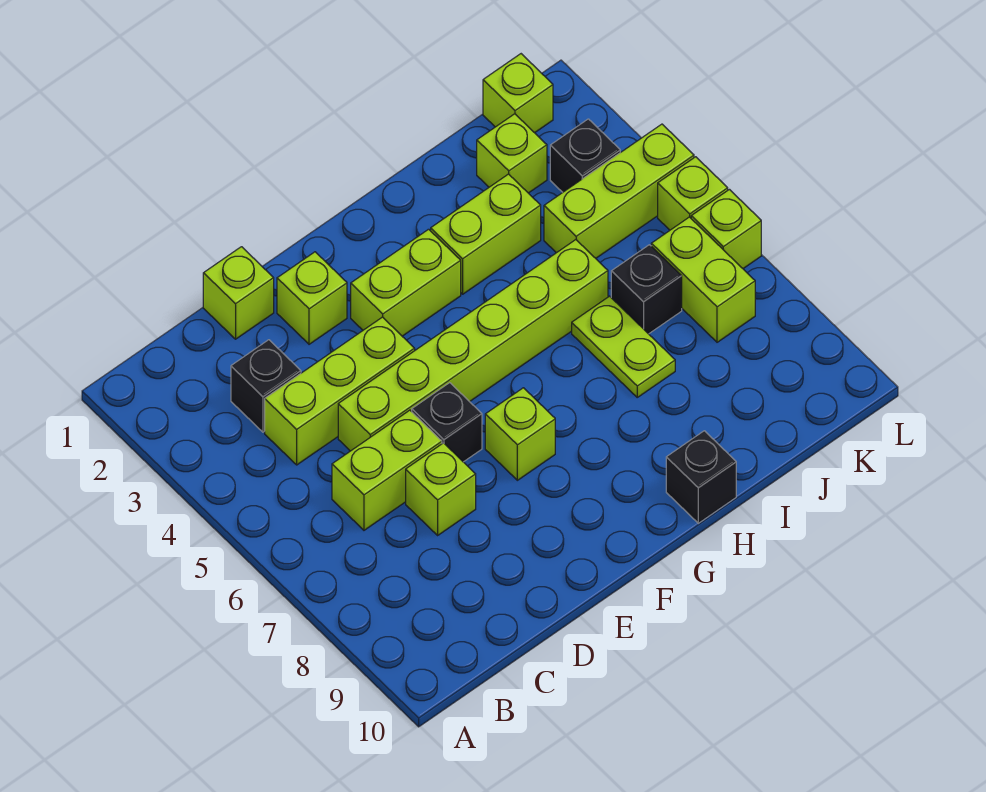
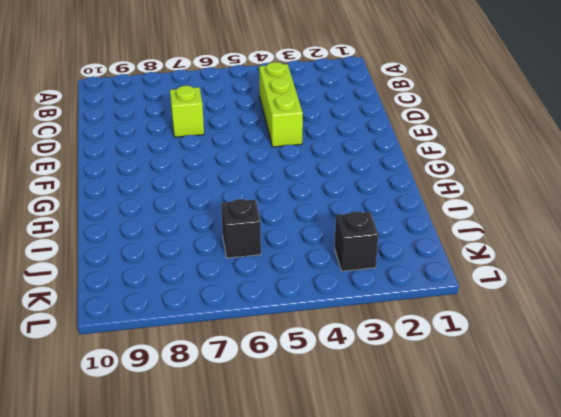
none -> black brick C3 level 1
none -> lime brick C6:D6 level 1
none -> lime brick D1 level 1

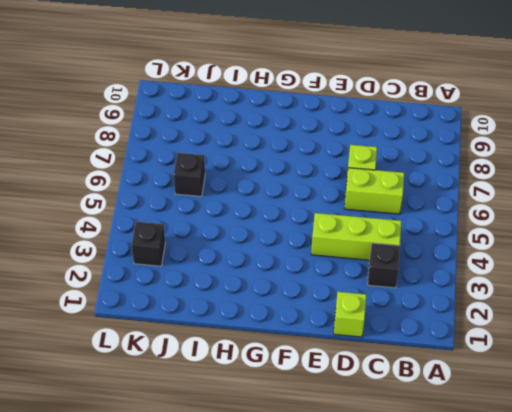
none -> lime brick D5:I5 level 1
none -> lime brick E2 level 1
none -> black brick E6 level 1

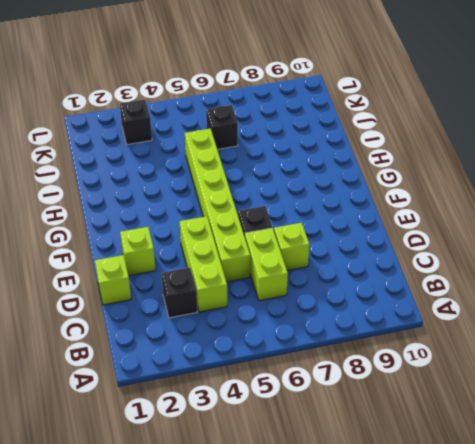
none -> lime brick F3:G3 level 1
none -> lime brick F7 level 1
none -> lime brick H3:I3 level 1

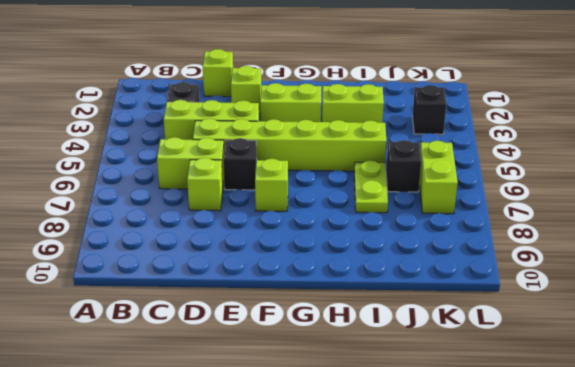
none -> black brick H10 level 1
none -> lime brick J2 level 1
none -> lime brick J4:L4 level 1

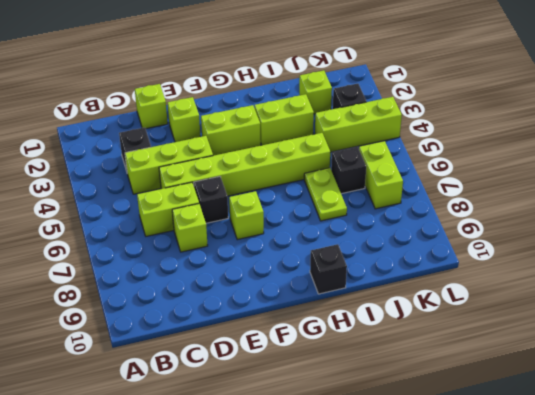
none -> lime brick K1 level 1
none -> lime brick L5 level 1
none -> lime brick L6 level 1

